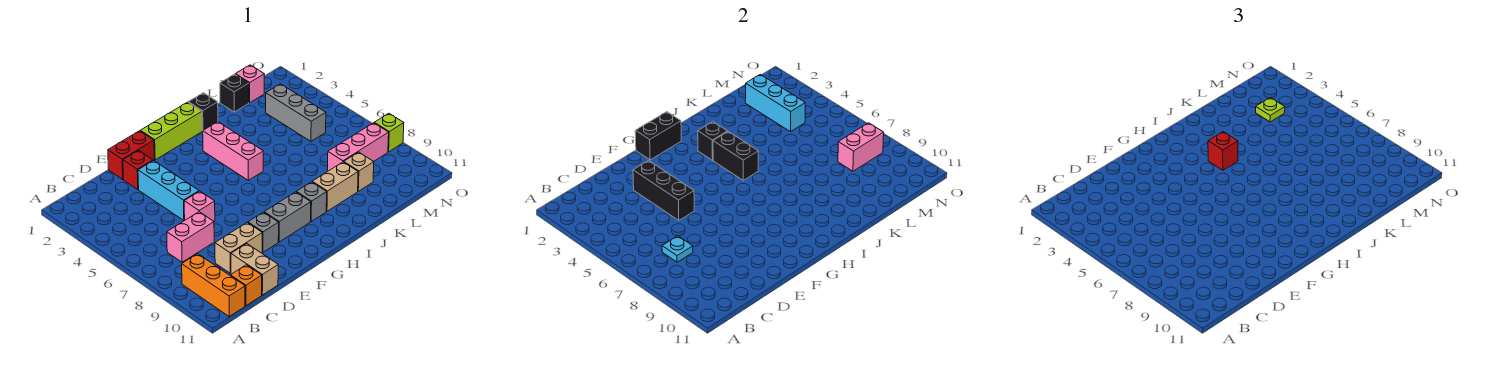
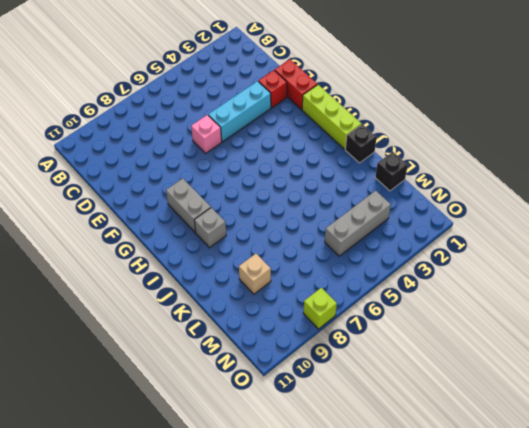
none -> orange brick B9:B11 level 1
none -> pink brick C7:D7 level 1
none -> orange brick C11 level 1
none -> tan brick D9:E9 level 1

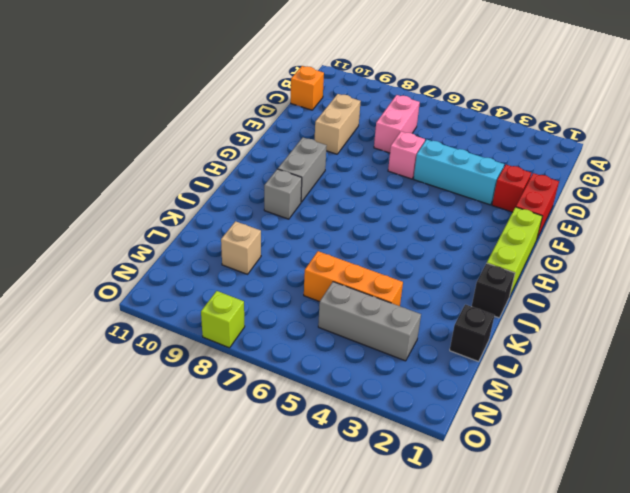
orange brick L4:L6 level 1 -> orange brick B9:B11 level 1
none -> tan brick D10:D11 level 1
none -> grey brick F9 level 1
none -> pink brick I3:I5 level 1
none -> tan brick J9:K9 level 1

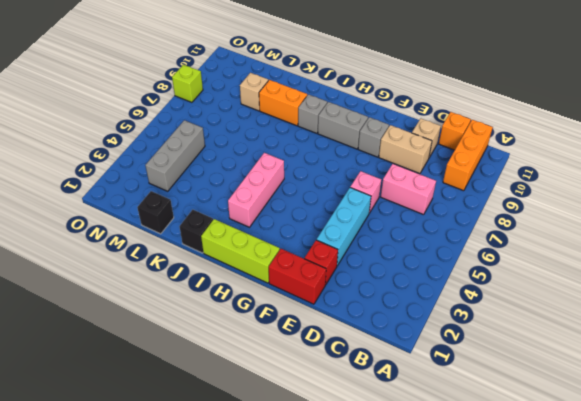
tan brick D10 level 1 -> tan brick D10:D11 level 1
orange brick J9:K9 level 1 -> tan brick J9:K9 level 1
none -> pink brick L8:N8 level 1
none -> pink brick M1 level 1
none -> cyan plate C7 level 2
none -> black brick E3:E5 level 2

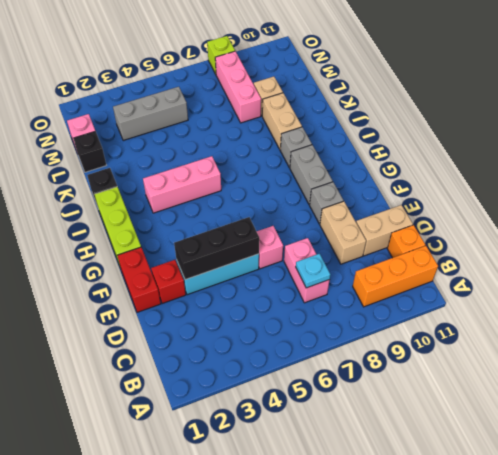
none -> black brick G1:H1 level 2
none -> black brick I3 level 2
none -> black brick I4:I5 level 2
none -> cyan brick M2:M4 level 2

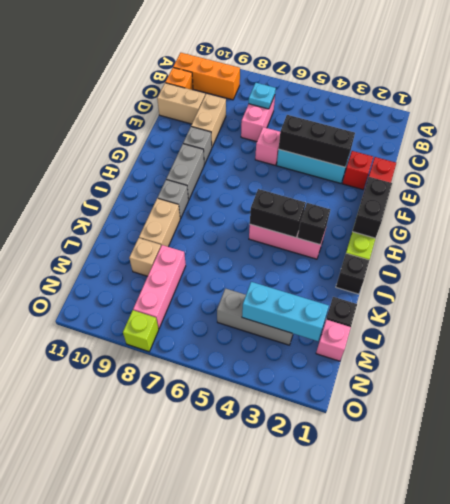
none -> pink brick M8:N8 level 2
none -> red brick I4 level 3
none -> lime plate M3 level 3

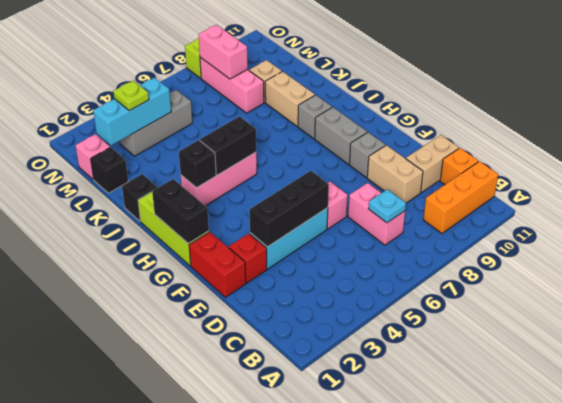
none -> red brick I4 level 3

